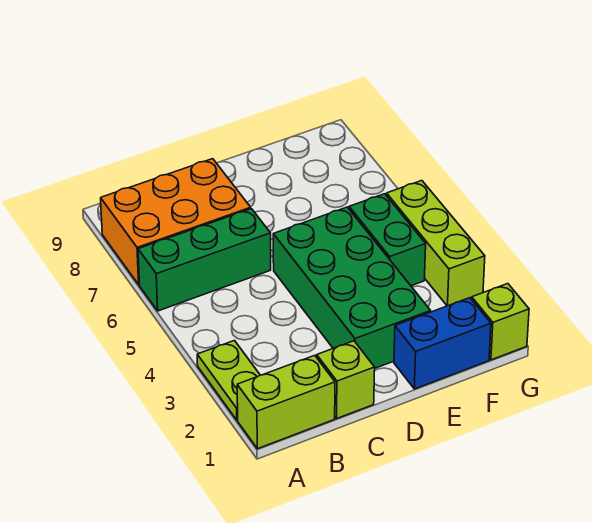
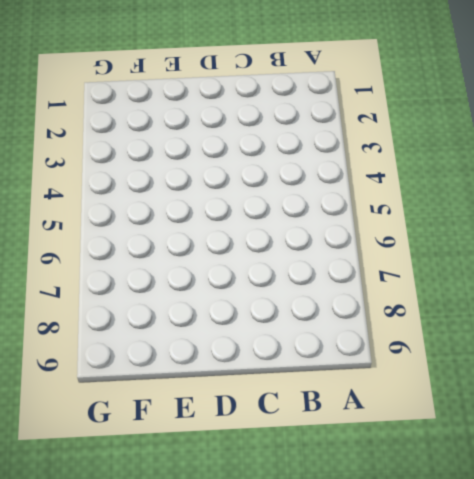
none -> lime brick A1:B1 level 1
none -> lime plate A2:A3 level 1

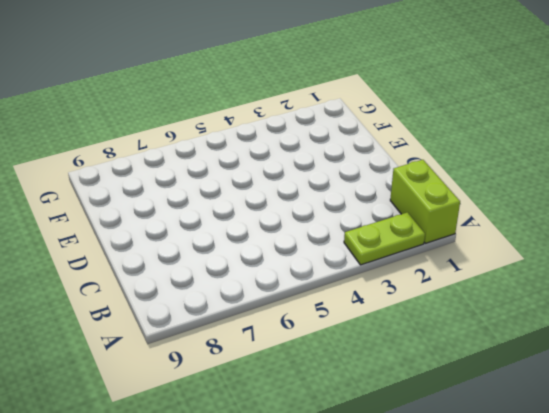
none -> green brick A6:C6 level 1
none -> orange brick A7:C8 level 1

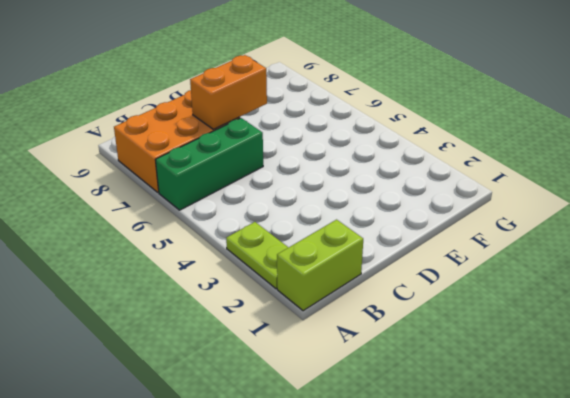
orange brick C7:D7 level 2 -> none
none -> lime brick C1 level 1
none -> green brick D2:E5 level 1

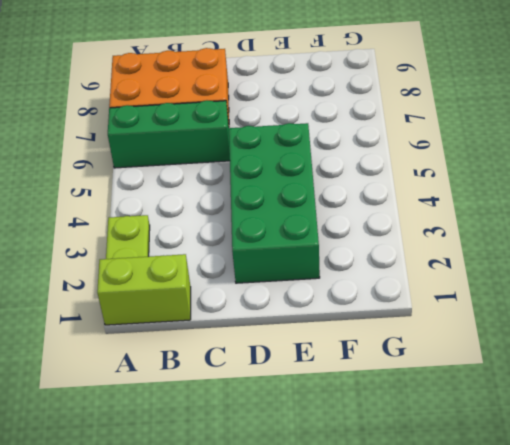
none -> lime brick C1 level 1
none -> blue brick E1:F1 level 1

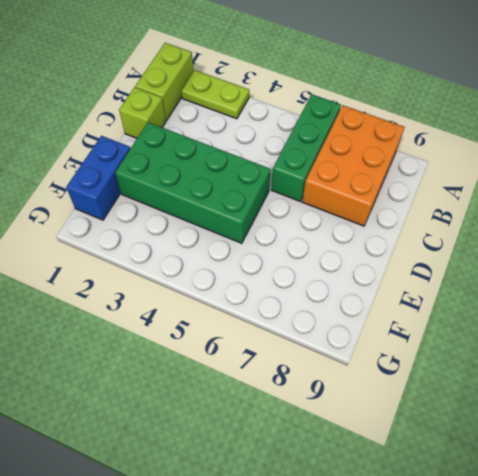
none -> green brick F4:F5 level 1
none -> lime brick G1 level 1

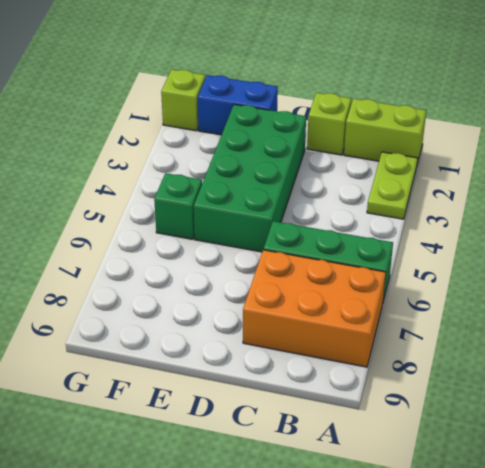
green brick F5 level 1 -> green brick F4:F5 level 1
none -> lime brick G3:G5 level 1

